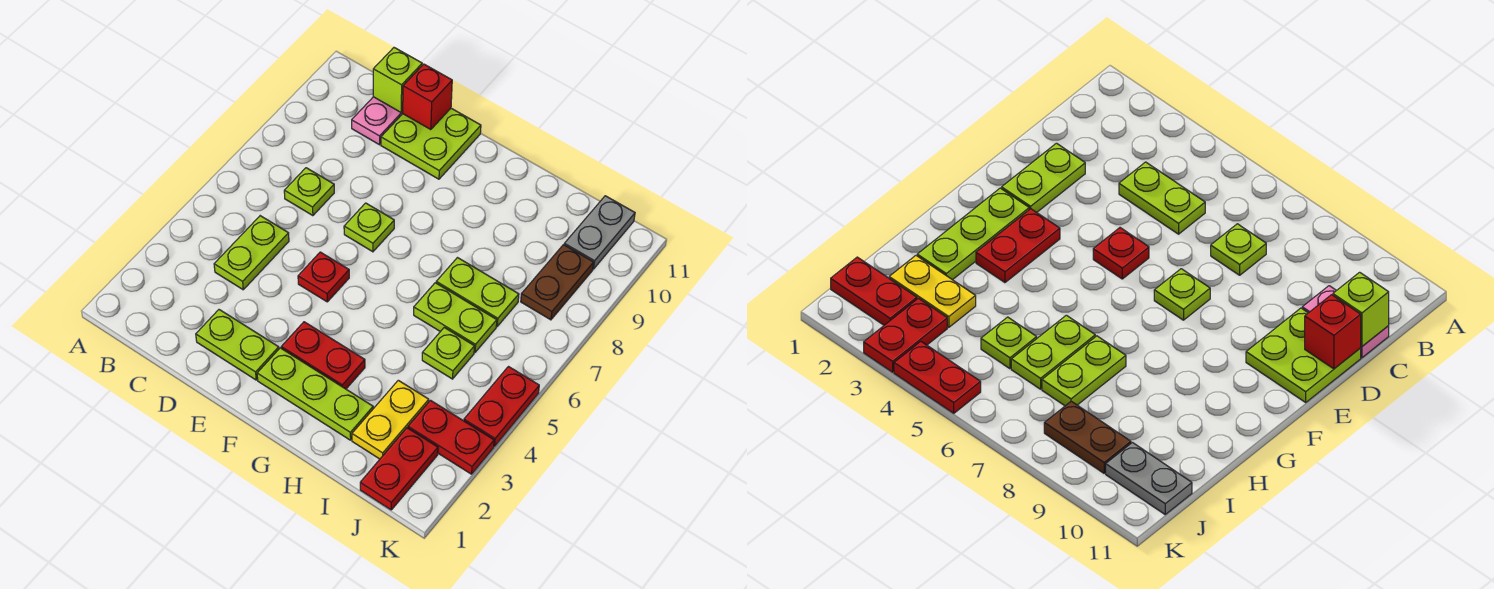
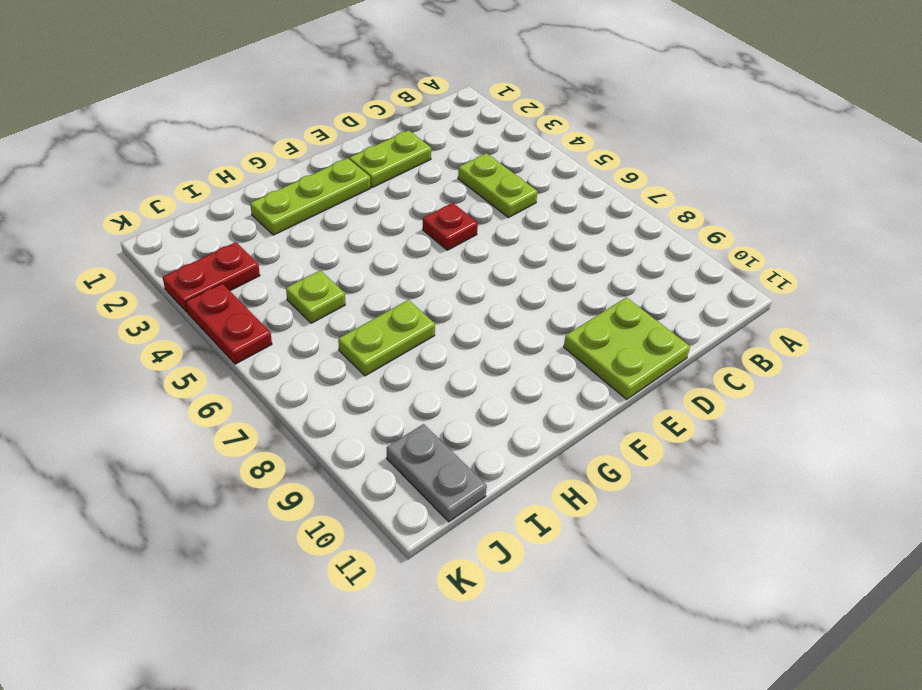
none -> lime plate C7 level 1
none -> pink plate C10:C11 level 1
none -> lime plate E7 level 1

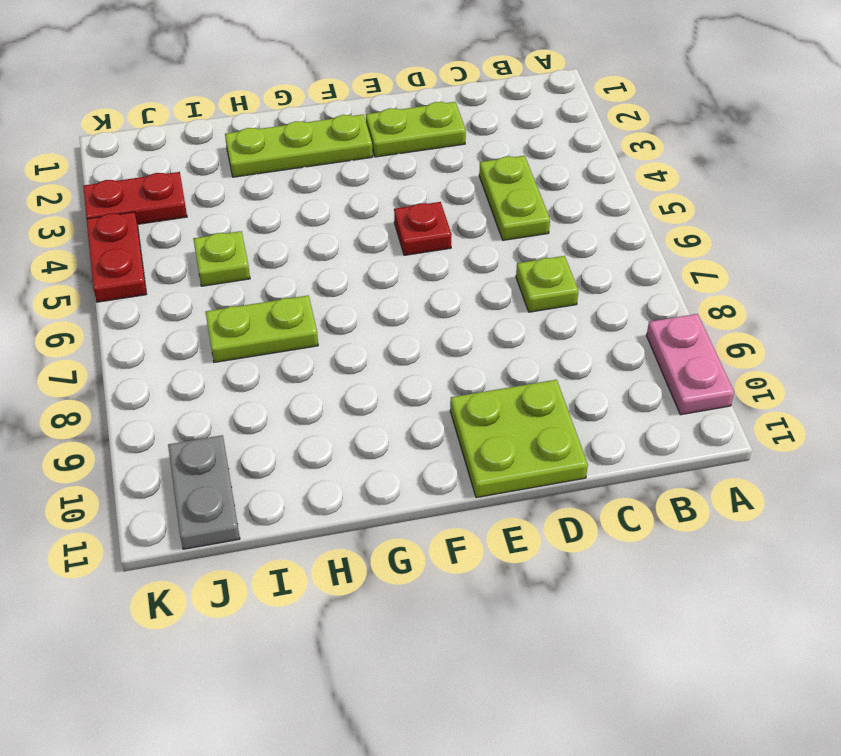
pink plate A9:A10 level 1 -> pink plate C10:C11 level 1
none -> lime plate E7 level 1
none -> red plate F3:G3 level 1
none -> lime plate H6:I6 level 1

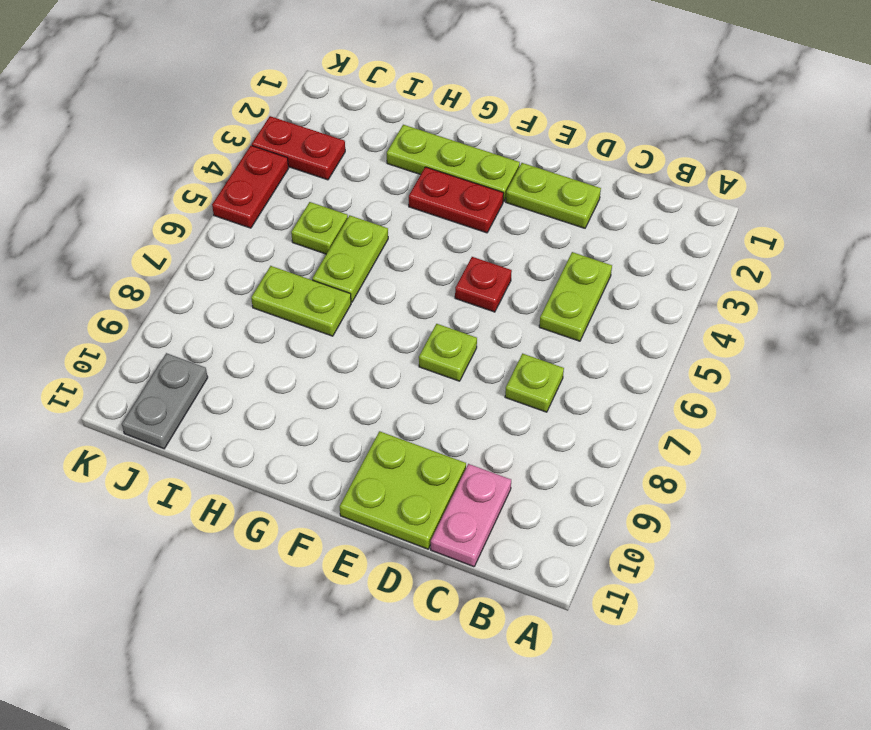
lime plate H5:H6 level 1 -> lime plate H6:I6 level 1
none -> yellow plate I2:I3 level 1
none -> red plate J1:J2 level 1
none -> brown plate J8:J9 level 1

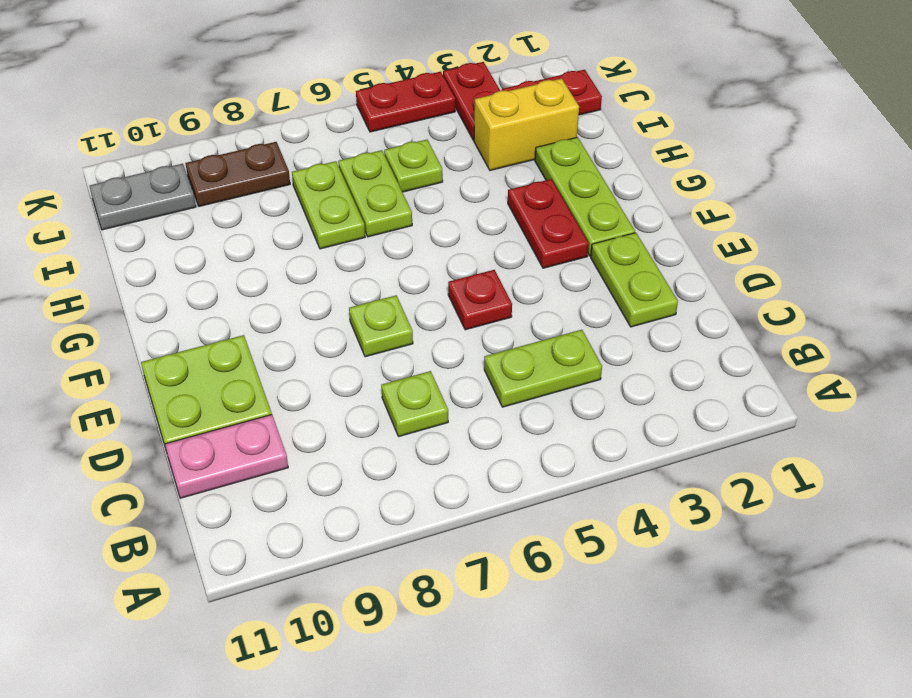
yellow brick I2:I3 level 1 -> yellow plate I2:I3 level 1
none -> lime brick C11 level 2
none -> red brick D11 level 2

